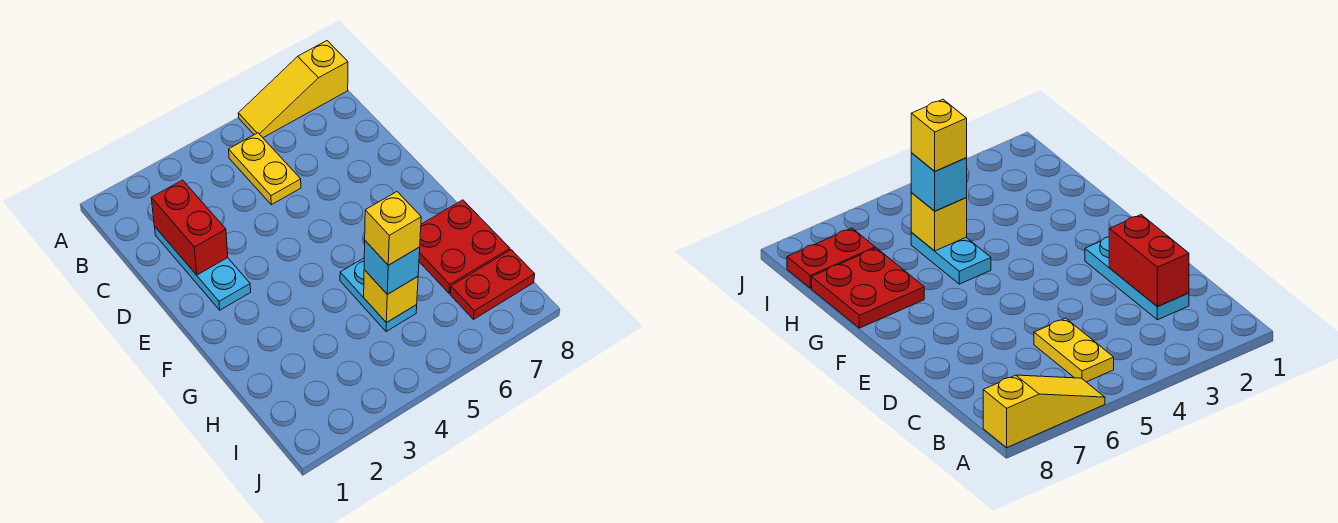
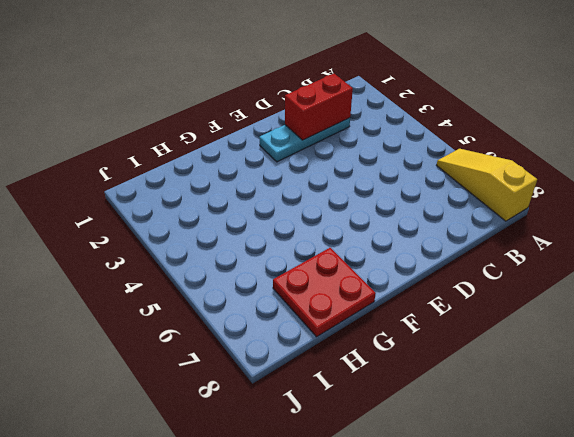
none -> yellow plate B5:C5 level 1
none -> cyan plate G5:H5 level 1

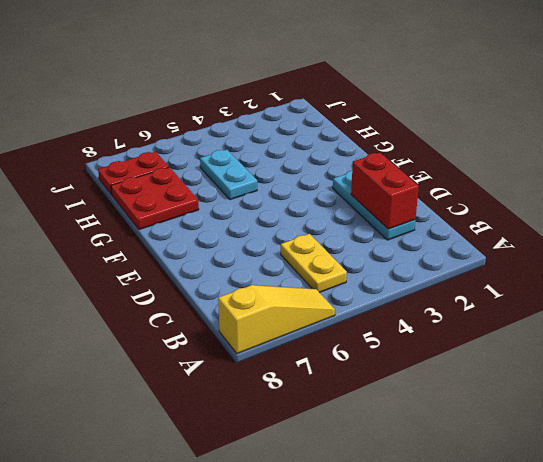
none -> yellow brick H5 level 2
none -> cyan brick H5 level 3

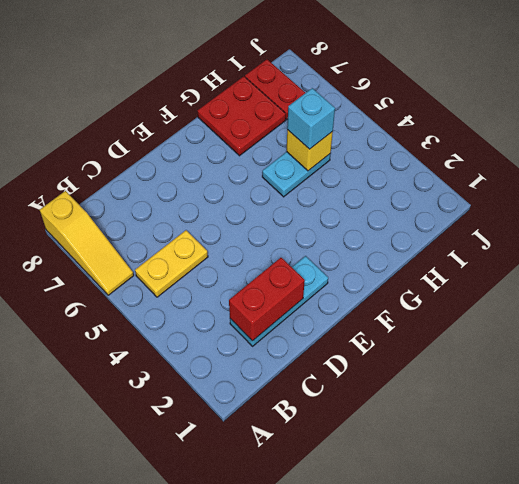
none -> yellow brick H5 level 4

